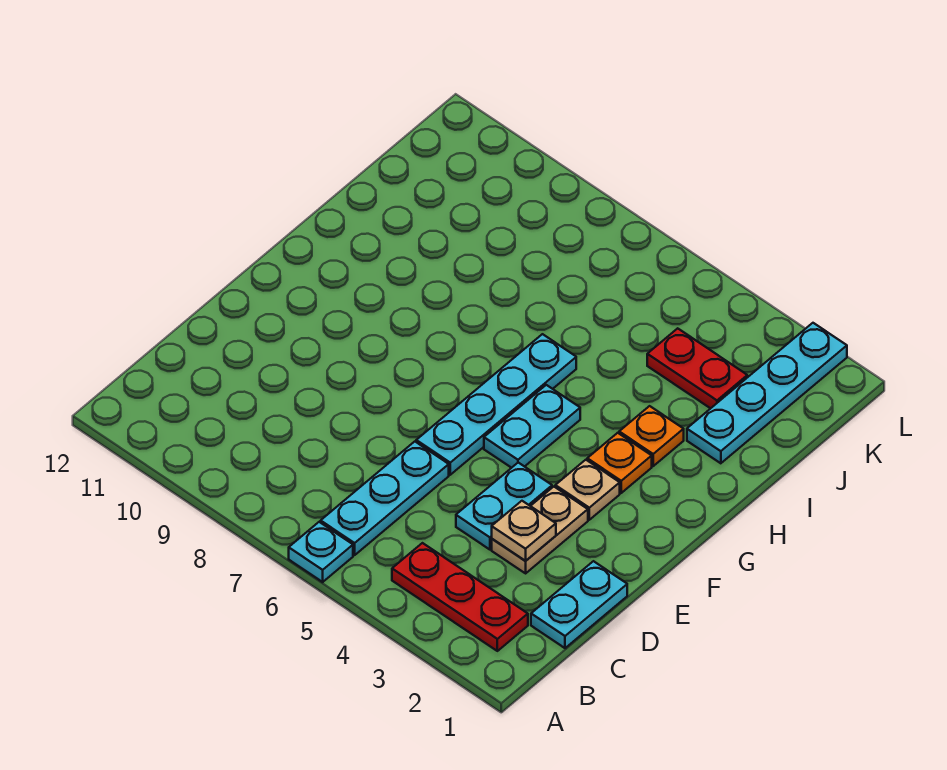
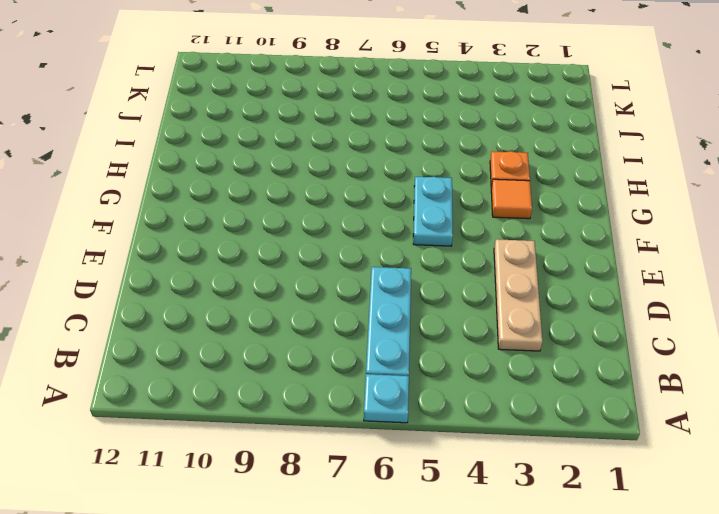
tan plate C3:E3 level 1 -> tan plate D3:E3 level 1
orange tile G3 level 1 -> orange plate G3 level 1
none -> red plate B2:B4 level 1
none -> cyan plate C1:D1 level 1
none -> cyan plate D4:E4 level 1

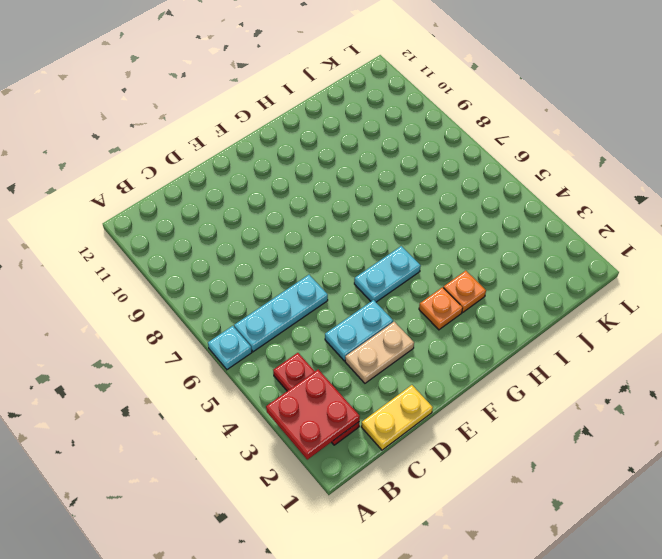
red plate A2:B3 level 2 -> none
yellow plate C1:D1 level 1 -> cyan plate C1:D1 level 1
none -> cyan plate E6:H6 level 1
none -> tan plate F3 level 1
none -> cyan plate I2:L2 level 1

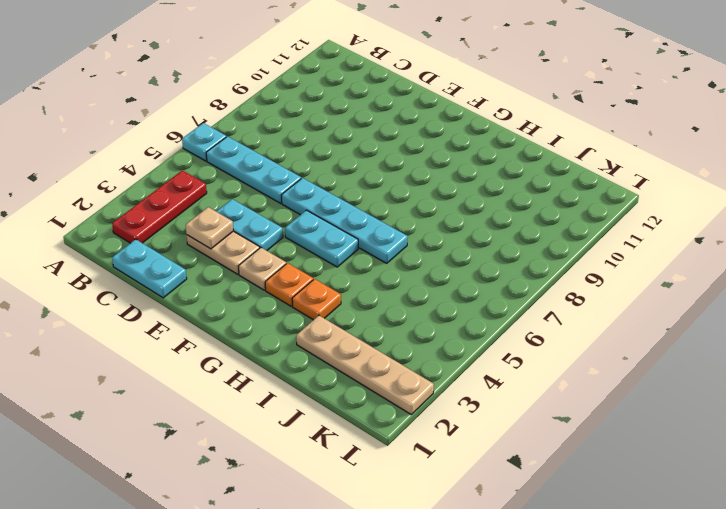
tan plate I2:L2 level 1 -> cyan plate I2:L2 level 1
none -> red plate J3:J4 level 1

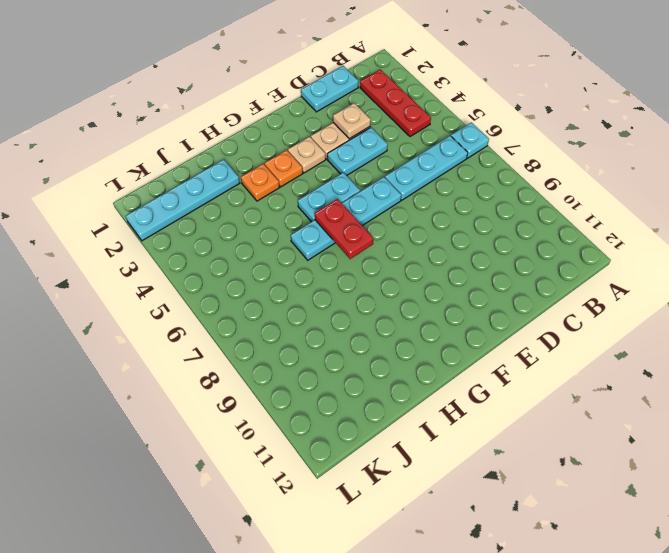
red plate G6:G7 level 2 -> red plate J3:J4 level 1

